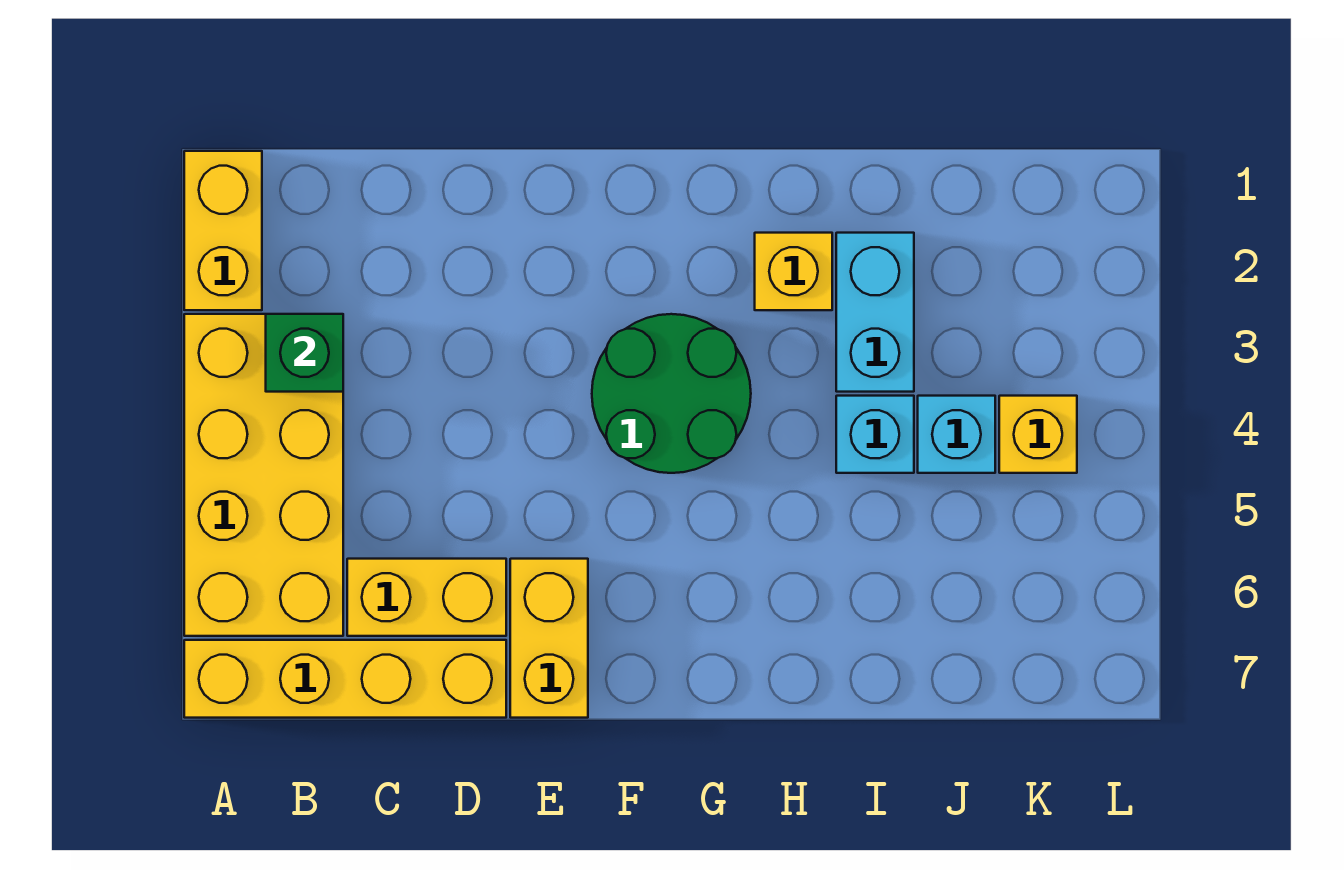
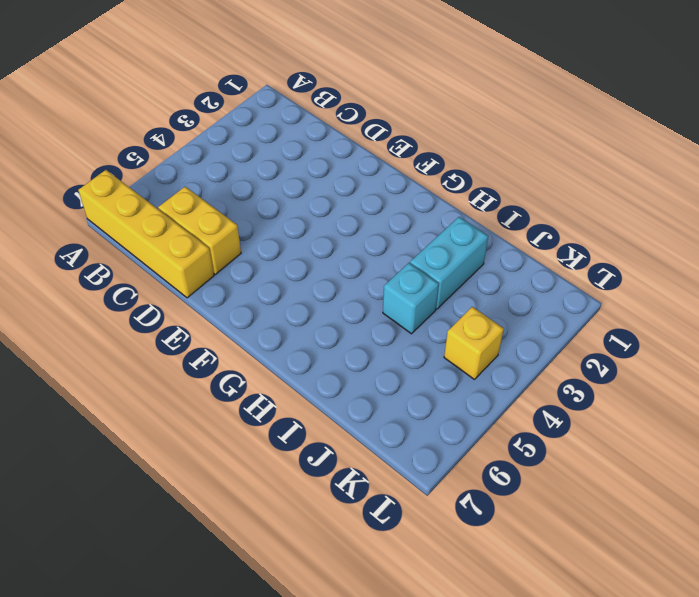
none -> yellow brick A1:A2 level 1
none -> yellow brick A3:B6 level 1
none -> yellow brick E6:E7 level 1

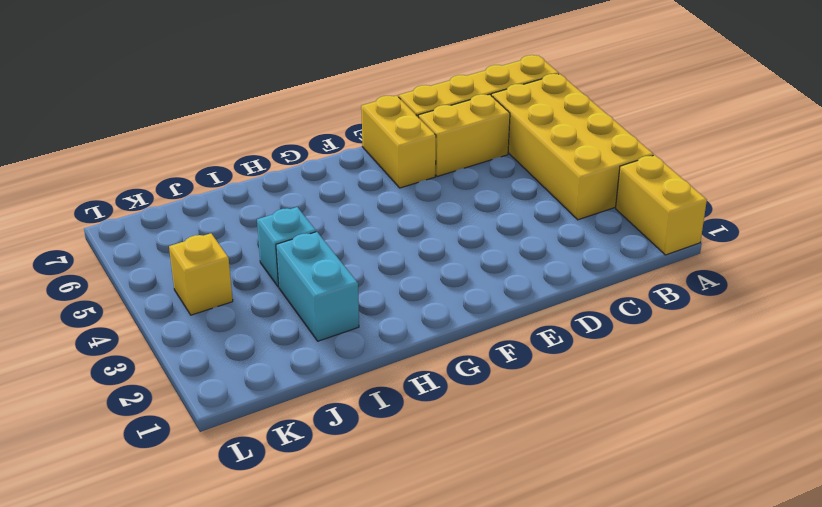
none -> green round brick F3:G4 level 1
none -> yellow brick H2 level 1
none -> cyan brick J4 level 1

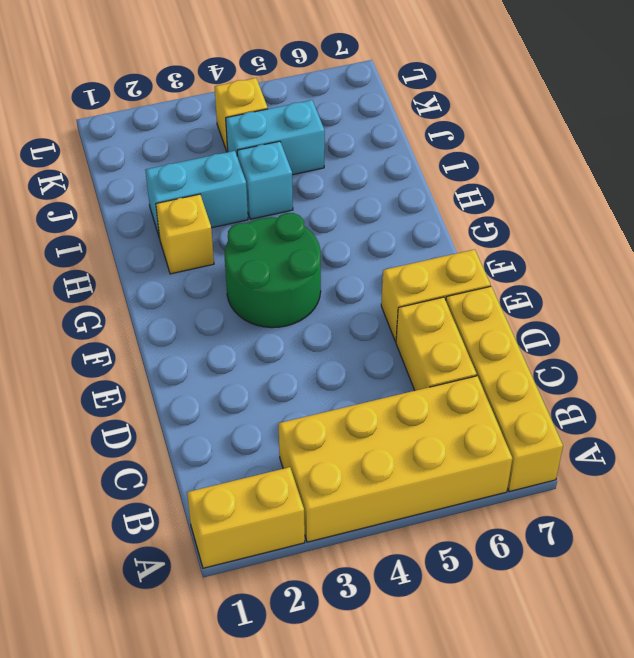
cyan brick J4:J5 level 1 -> cyan brick J4 level 1
none -> green brick B3 level 2

